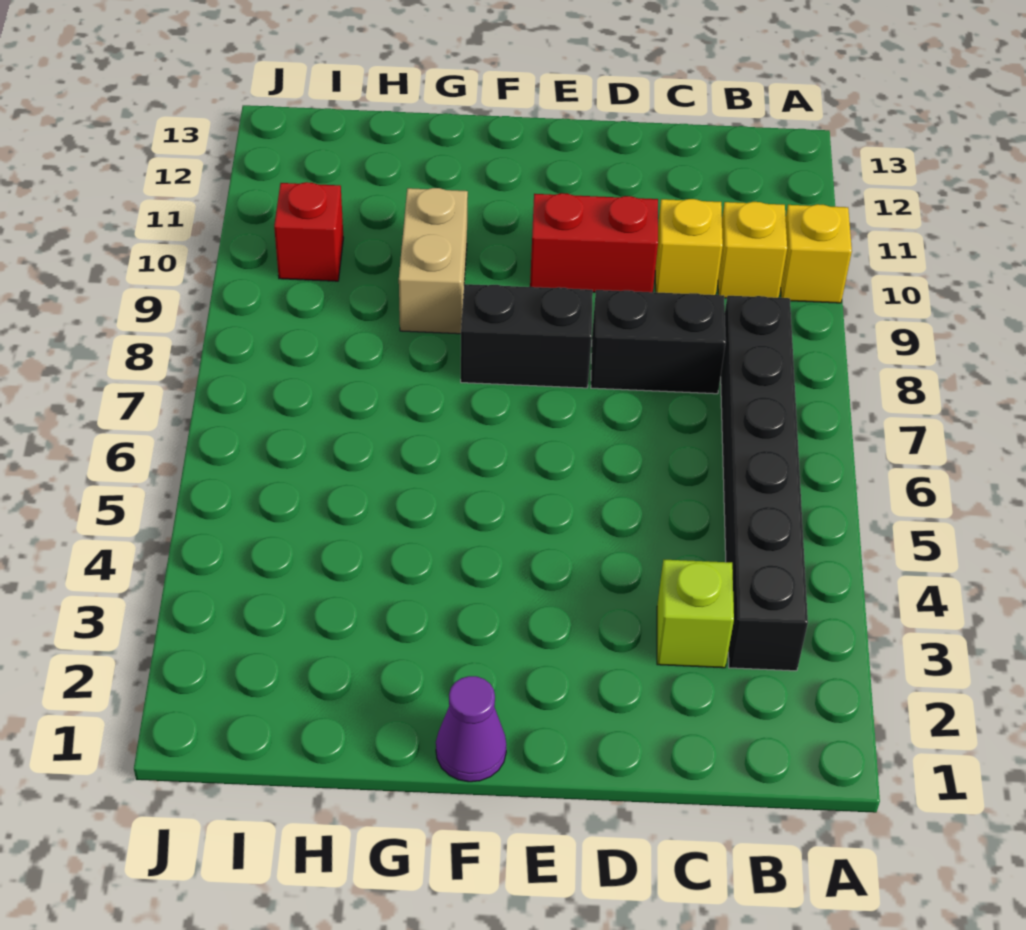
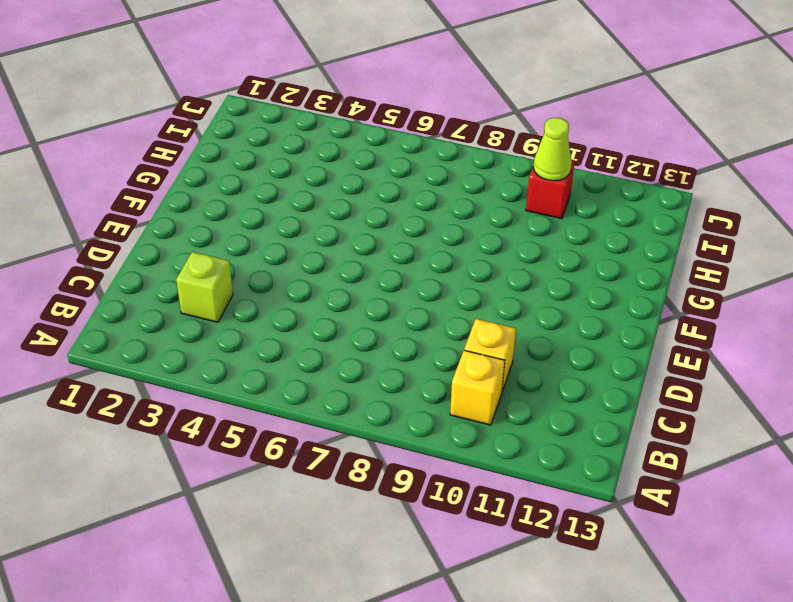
lime cone I10 level 2 -> none
none -> yellow brick A10 level 1
none -> black brick B3:B8 level 1

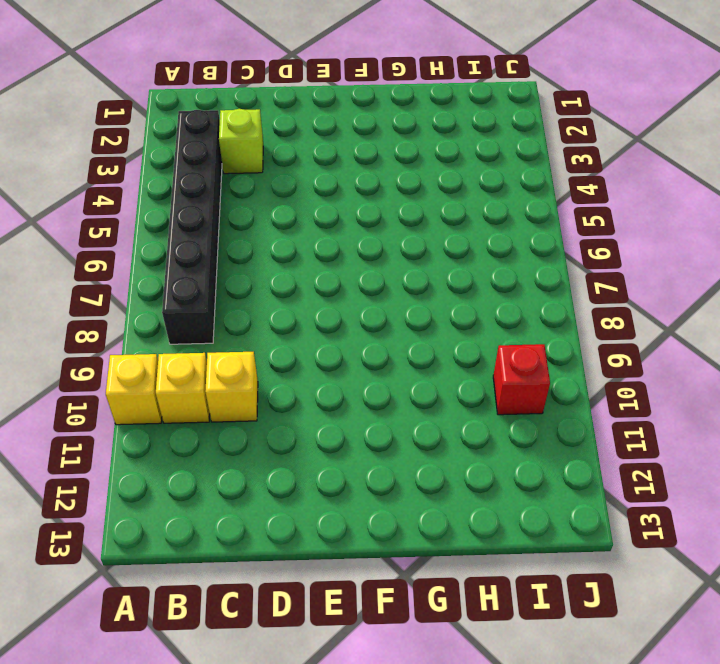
none -> black brick C8:D8 level 1
none -> red brick D10:E10 level 1

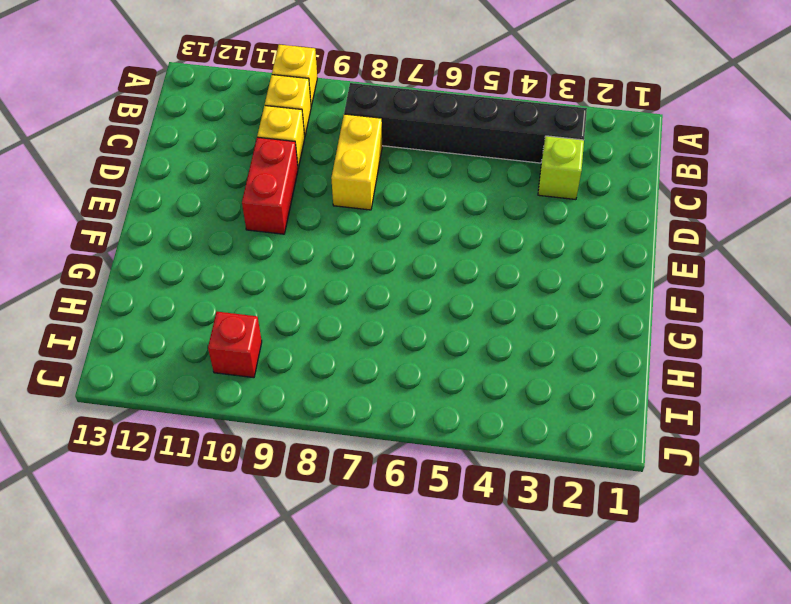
yellow brick C8:D8 level 1 -> black brick C8:D8 level 1
none -> black brick E8:F8 level 1
none -> purple cone F1 level 1

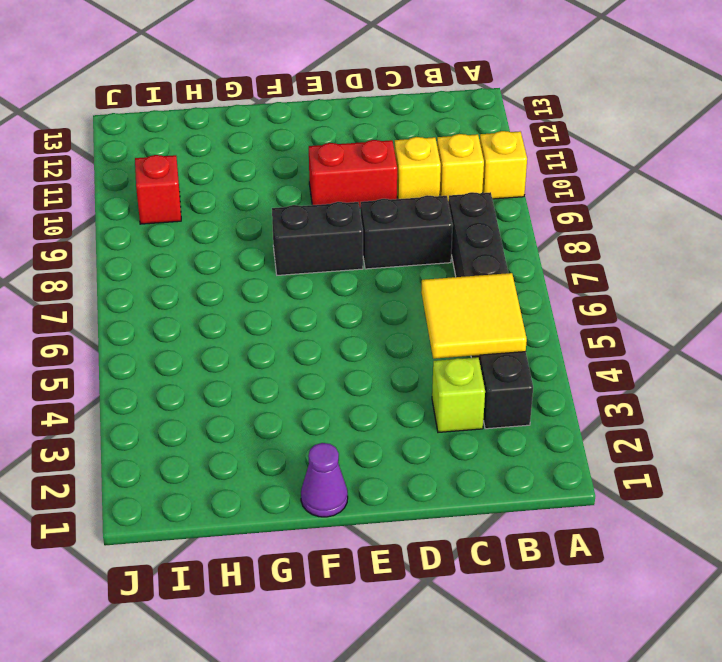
yellow tile B4:C5 level 2 -> none
none -> tan brick G9:G10 level 1

